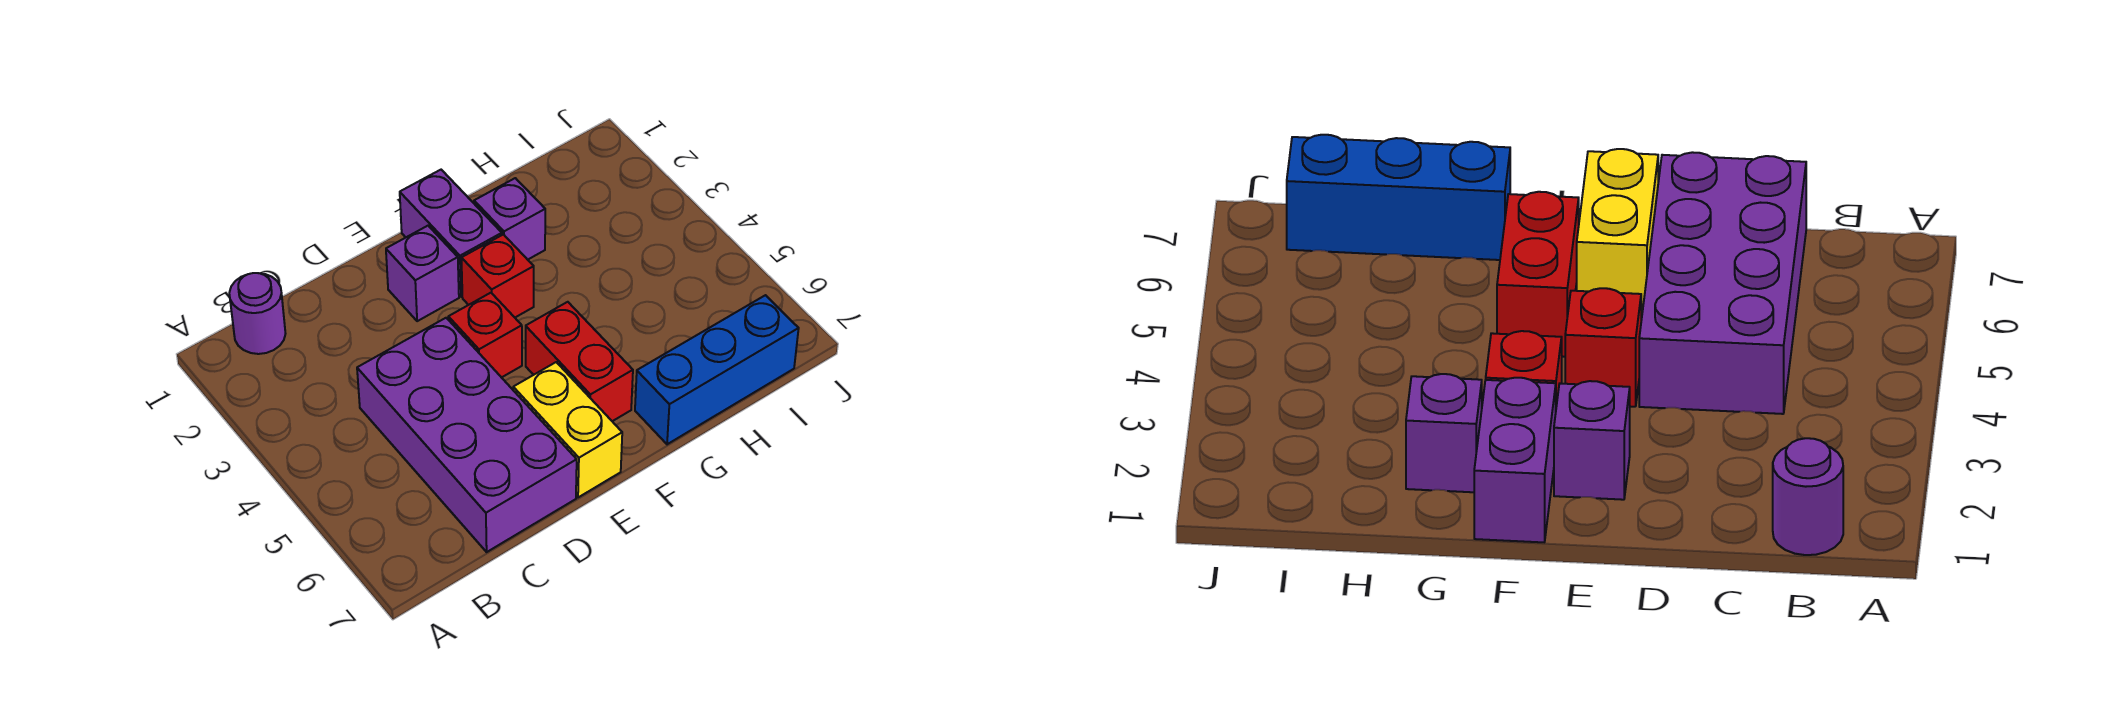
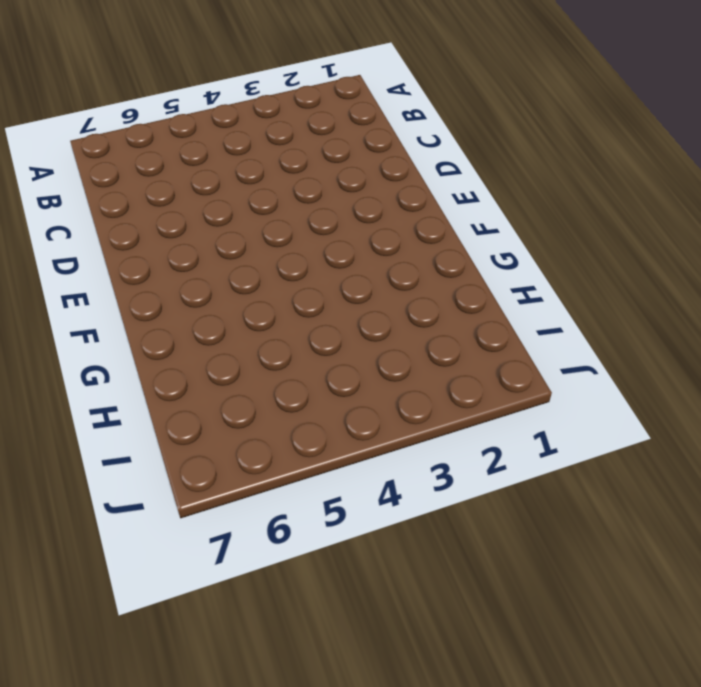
none -> purple round brick B1 level 1
none -> purple brick C4:D7 level 1

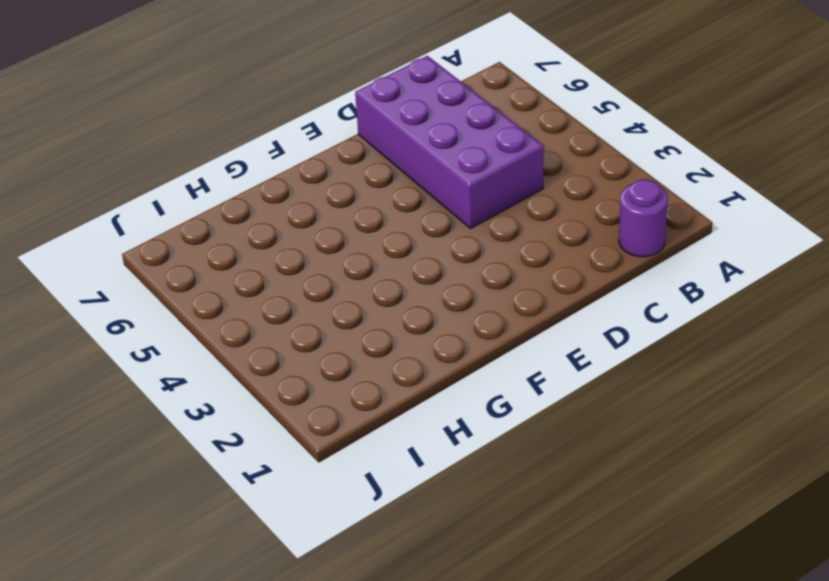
none -> purple brick E2 level 1
none -> red brick E4 level 1

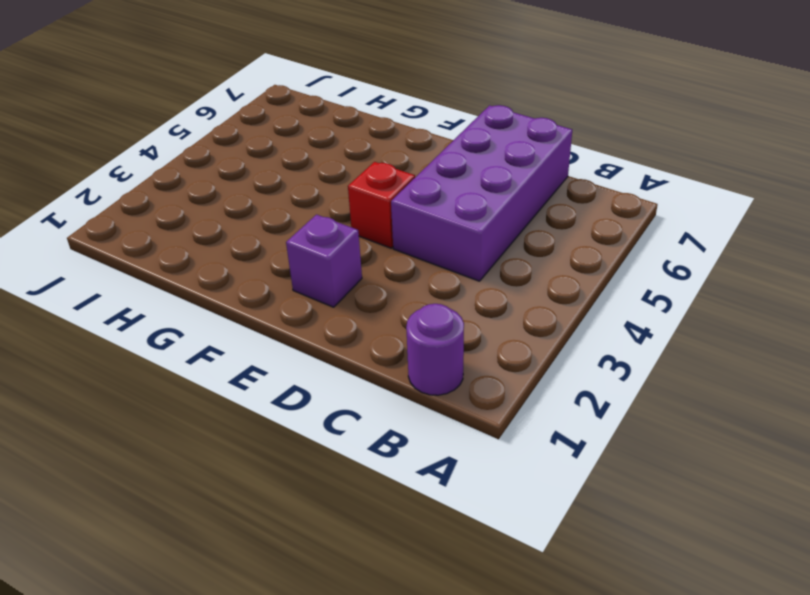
none -> yellow brick E6:E7 level 1
none -> purple brick F1:F2 level 1

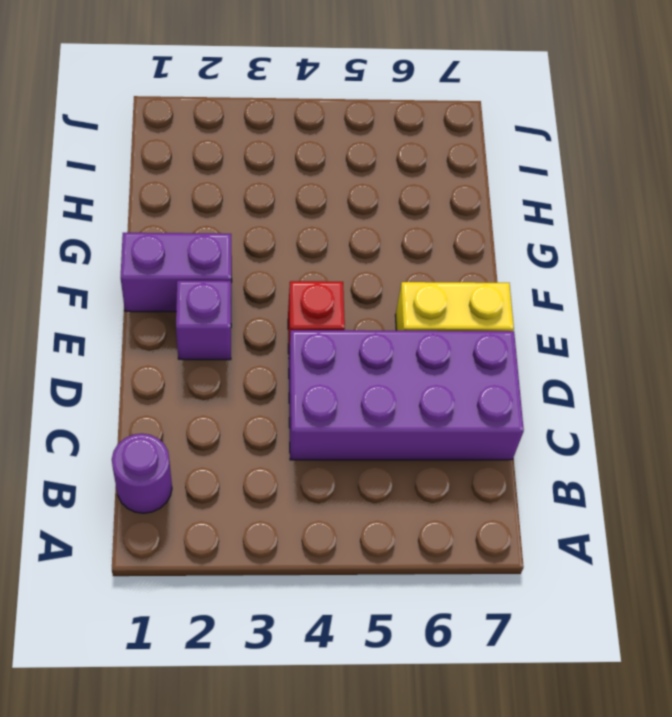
none -> red brick F3 level 1
none -> red brick F5:F6 level 1

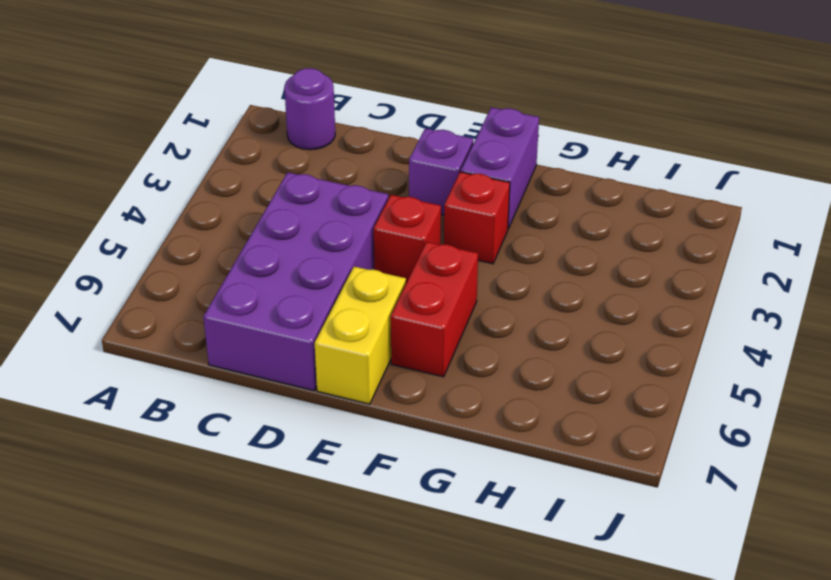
none -> purple brick G2 level 1
none -> blue brick G7:I7 level 1

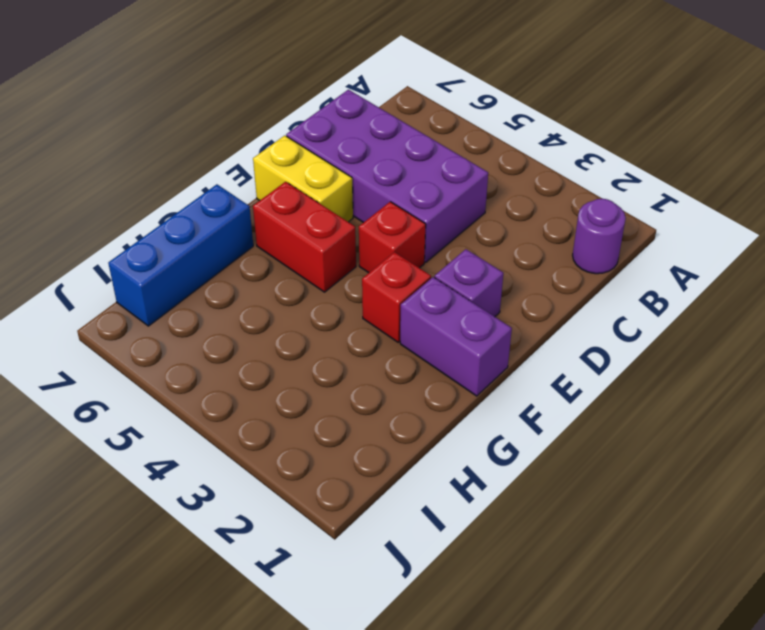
none -> purple brick G2 level 1

